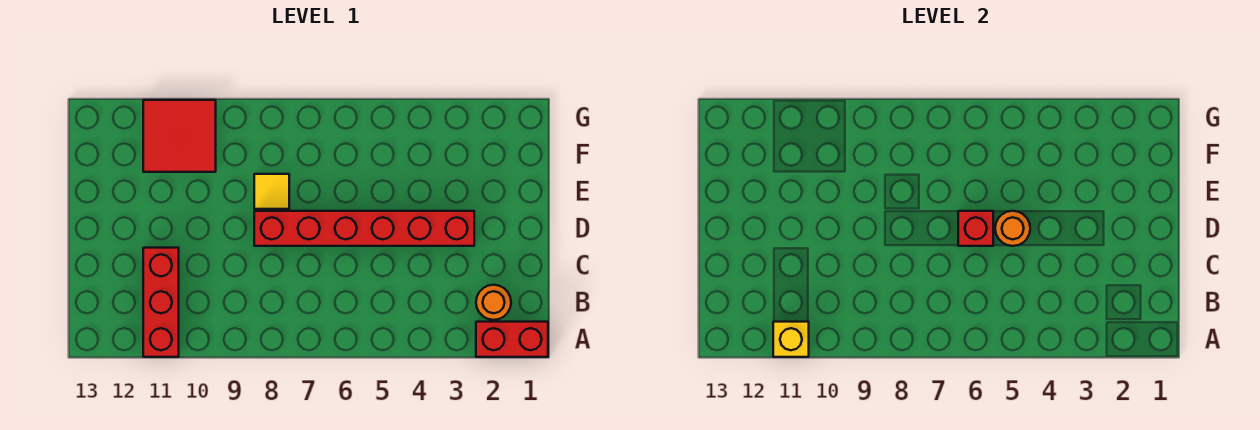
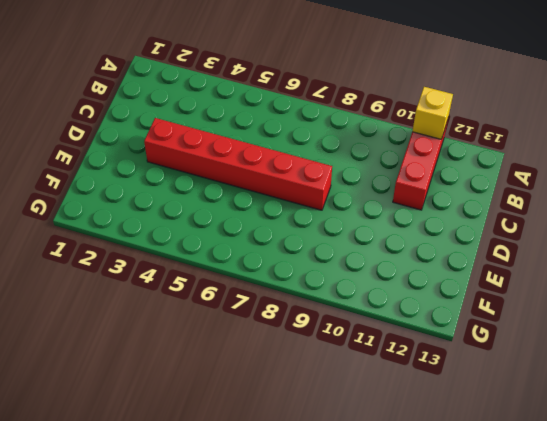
none -> red brick A1:A2 level 1
none -> orange round brick B2 level 1

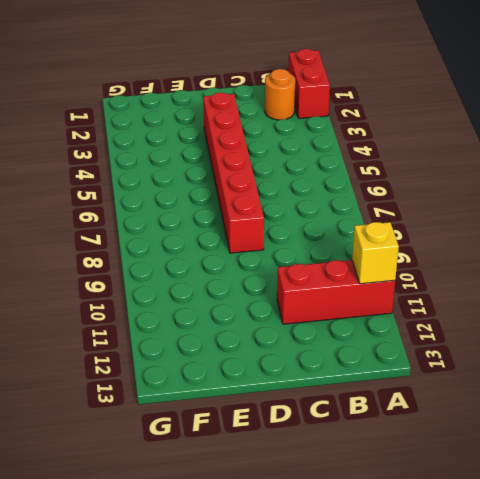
none -> yellow tile E8 level 1
none -> red tile F10:G11 level 1

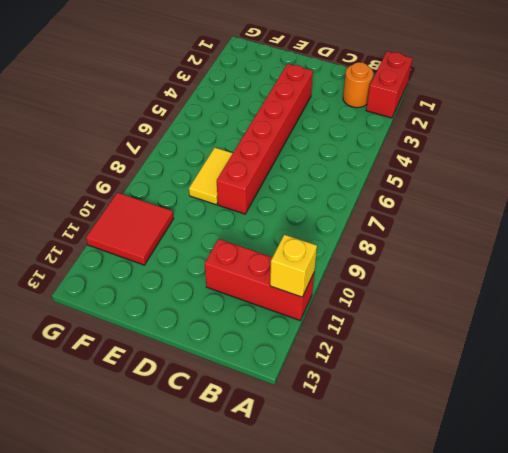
yellow tile E7:E8 level 1 -> yellow tile E8 level 1
none -> orange round brick D5 level 2
none -> red brick D6 level 2

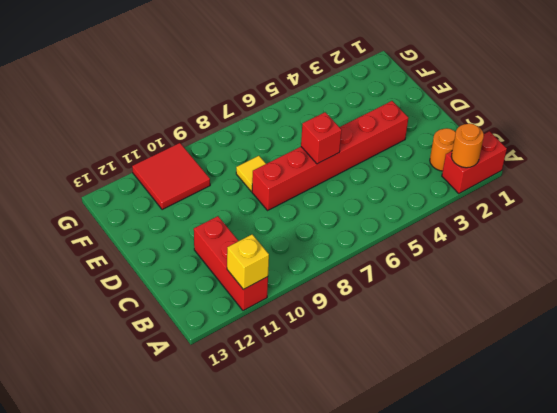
orange round brick A2 level 2 -> orange round brick D5 level 2

